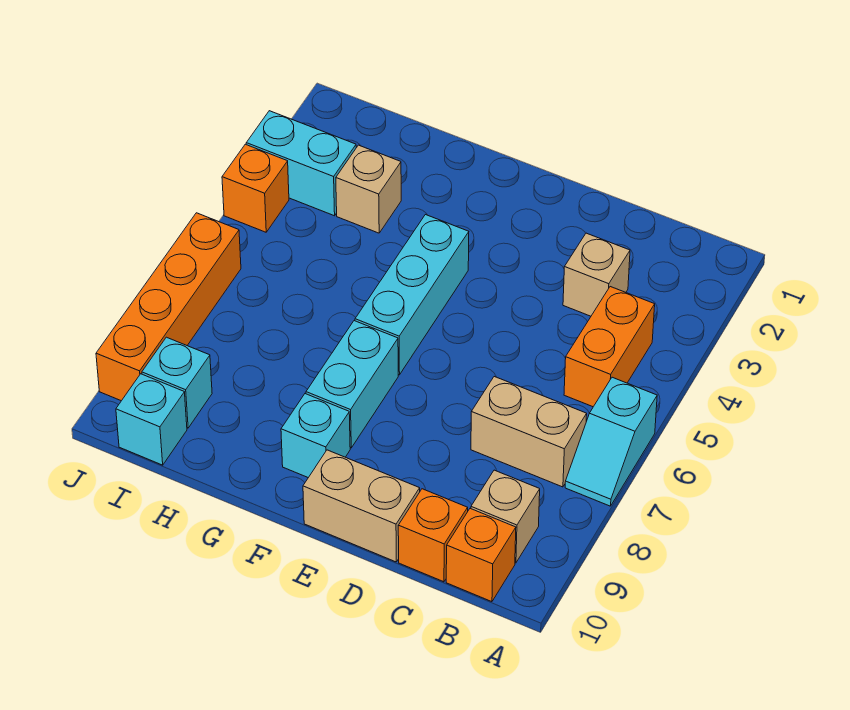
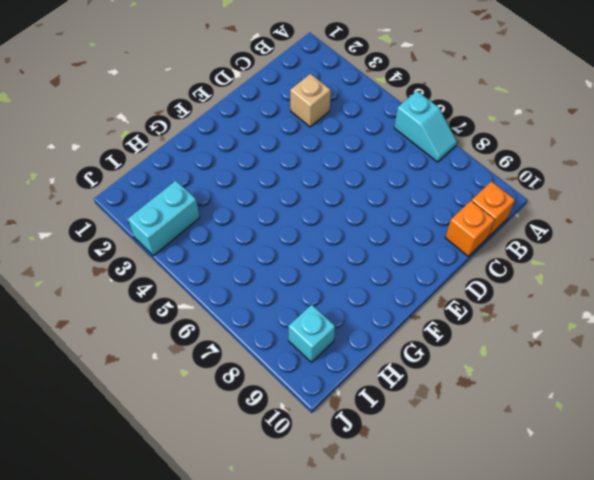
none -> orange brick B4:B5 level 1
none -> tan brick B7:C7 level 1
none -> tan brick B9 level 1

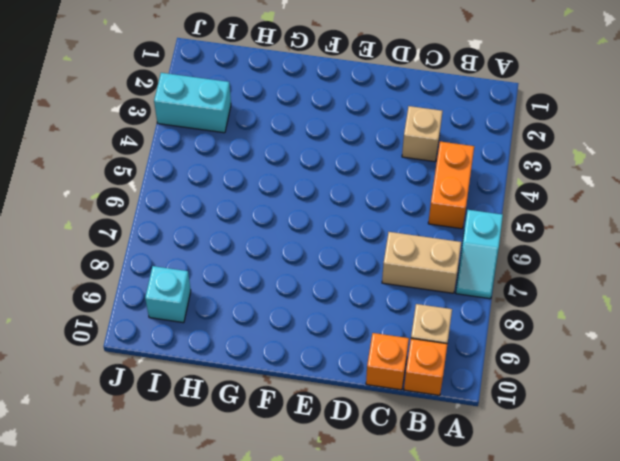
none -> tan brick D10:E10 level 1
none -> cyan brick F4:F6 level 1
none -> cyan brick F7:F8 level 1

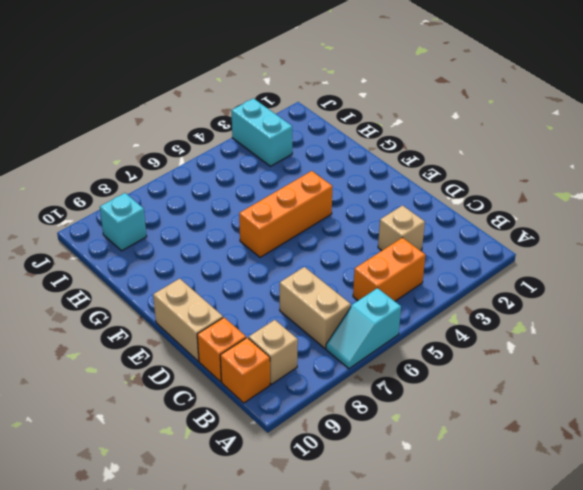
orange brick F4:F6 level 1 -> cyan brick F4:F6 level 1
none -> cyan brick F7:F8 level 1
none -> cyan brick F9 level 1
none -> tan brick H3 level 1

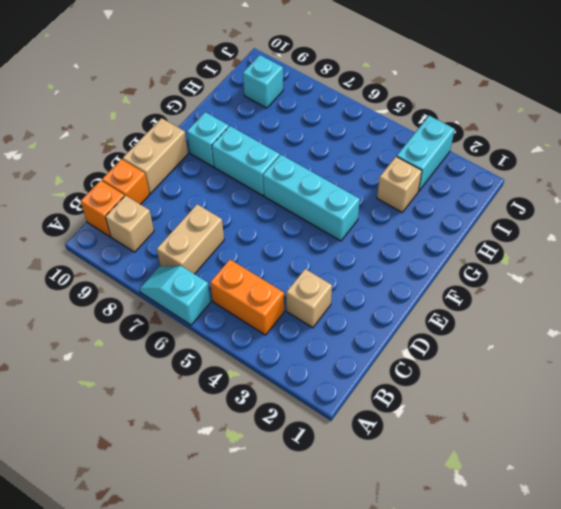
none -> cyan brick I10 level 1
none -> orange brick J4 level 1
none -> orange brick J6:J9 level 1

